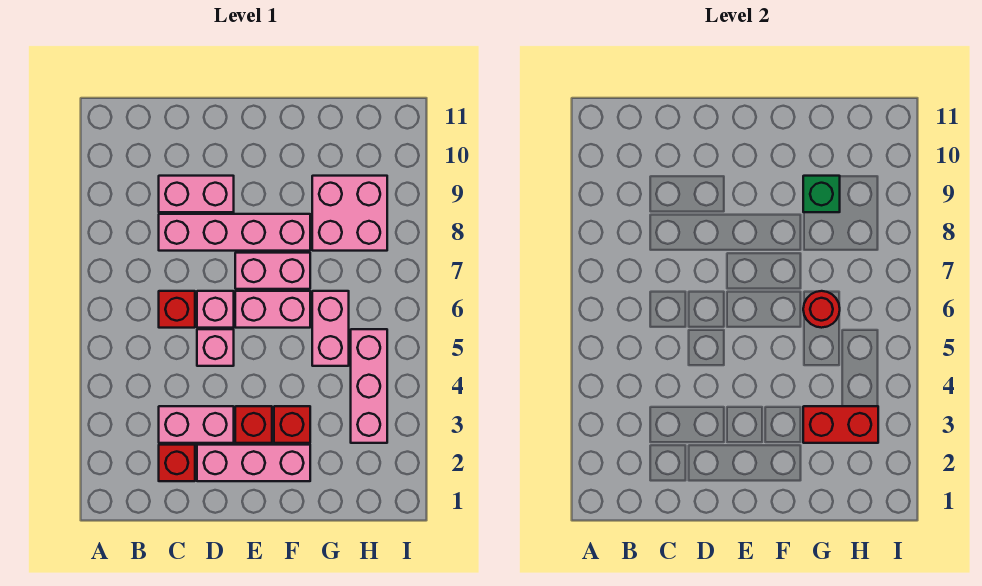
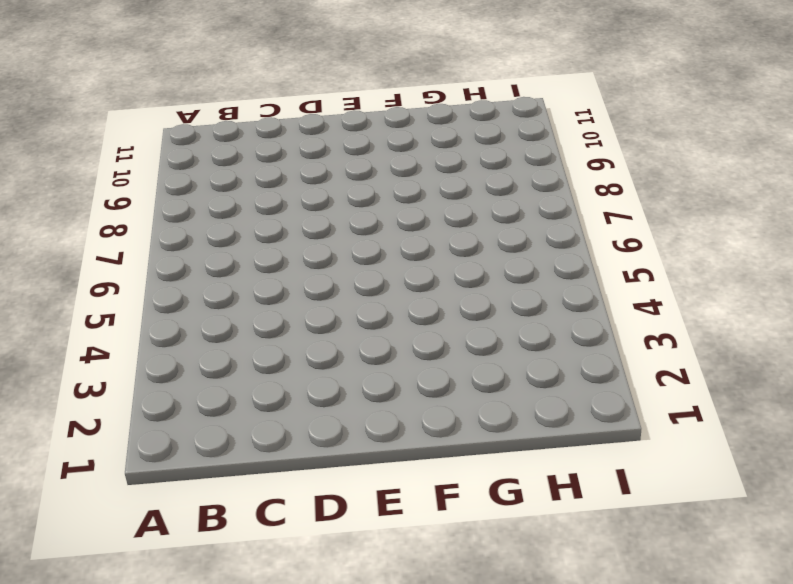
none -> red brick C2 level 1
none -> pink brick C3:D3 level 1
none -> red brick C6 level 1

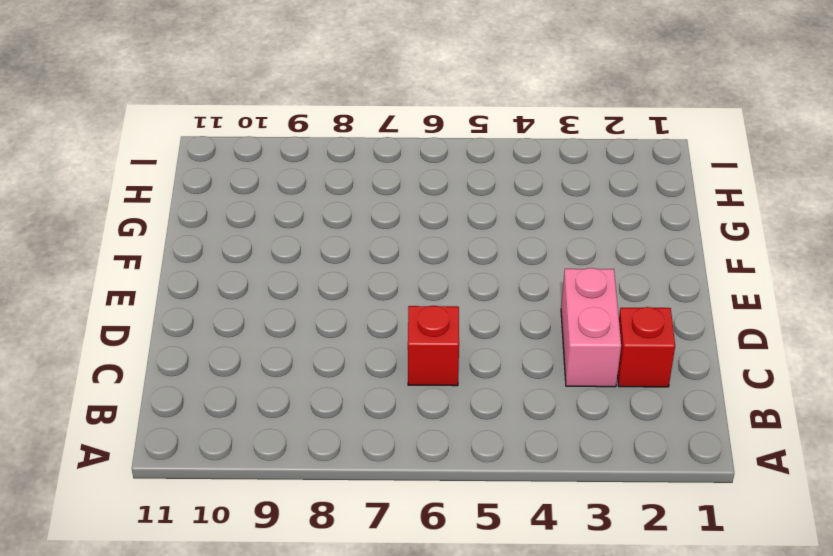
none -> pink brick C8:F8 level 1
none -> pink brick C9:D9 level 1
none -> pink brick D2:F2 level 1

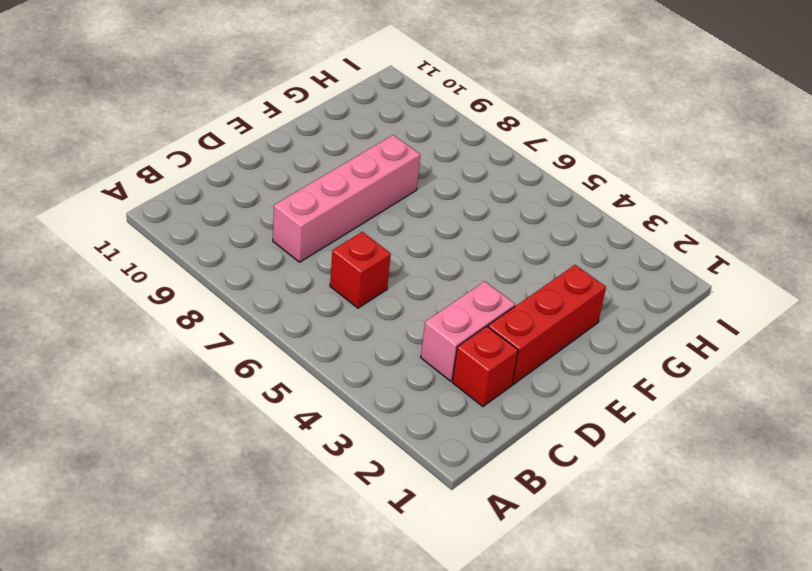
red brick D2:F2 level 1 -> pink brick D2:F2 level 1
none -> pink brick C9:D9 level 1
none -> pink brick D5 level 1
none -> pink brick D6 level 1

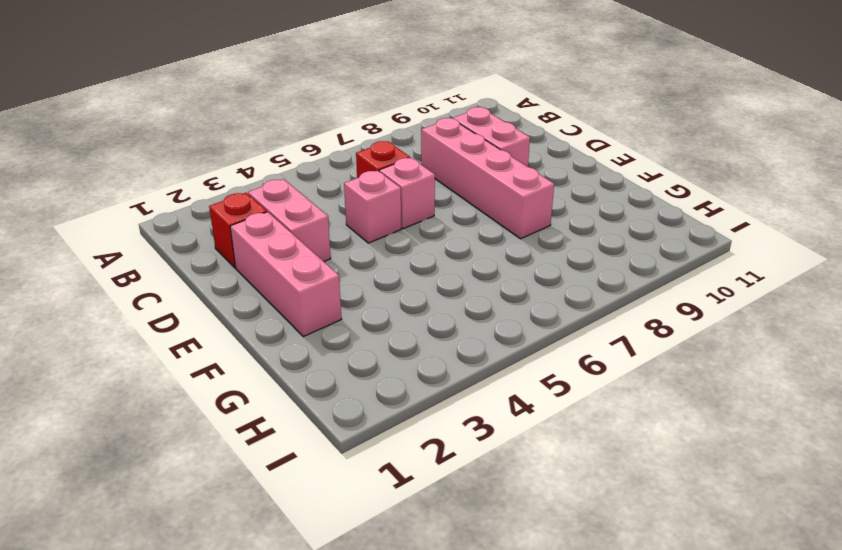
none -> red brick E3 level 1
none -> pink brick E6:F6 level 1
none -> pink brick E7:F7 level 1

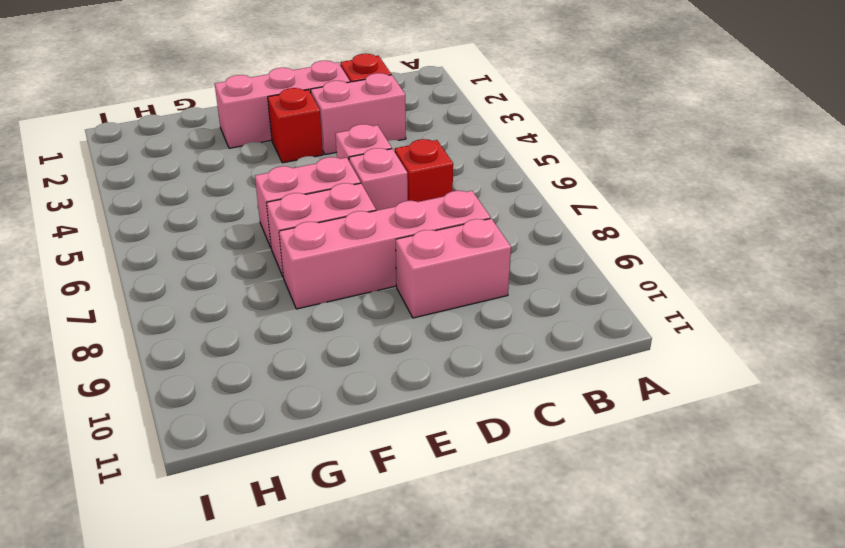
none -> red brick F3 level 1
none -> pink brick G5:G6 level 1
none -> pink brick G8:H9 level 1

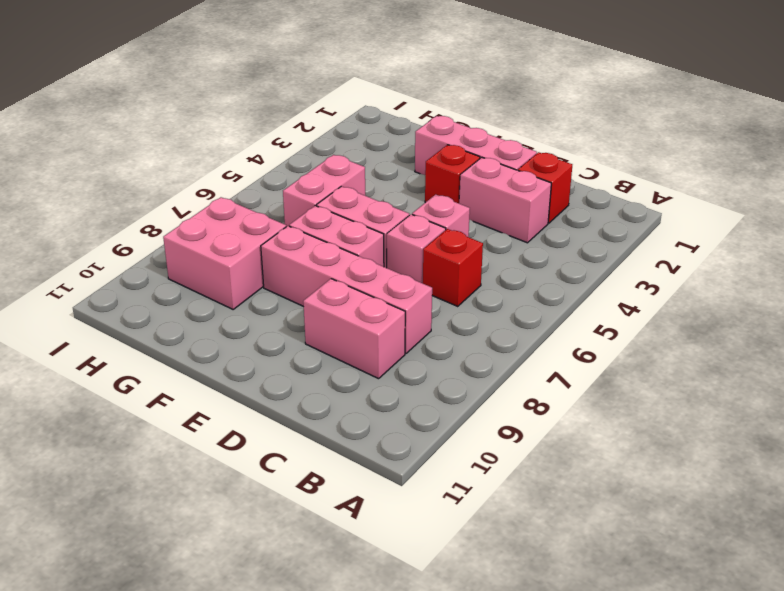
none -> red brick F3 level 1
none -> pink brick H3:H5 level 1
none -> red brick G3:H3 level 2

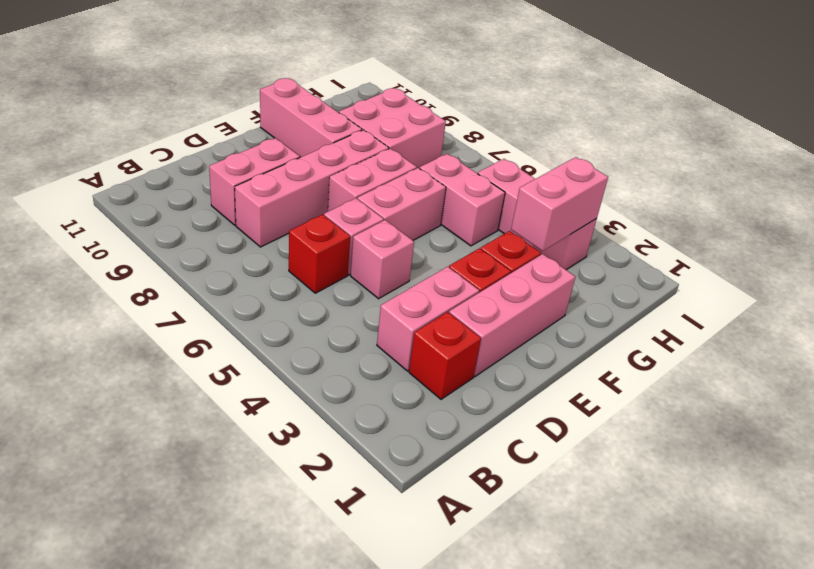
pink brick F9:F11 level 1 -> none
pink brick G3:H3 level 2 -> red brick G3:H3 level 2
none -> red round brick G6 level 2
none -> green brick G9 level 2

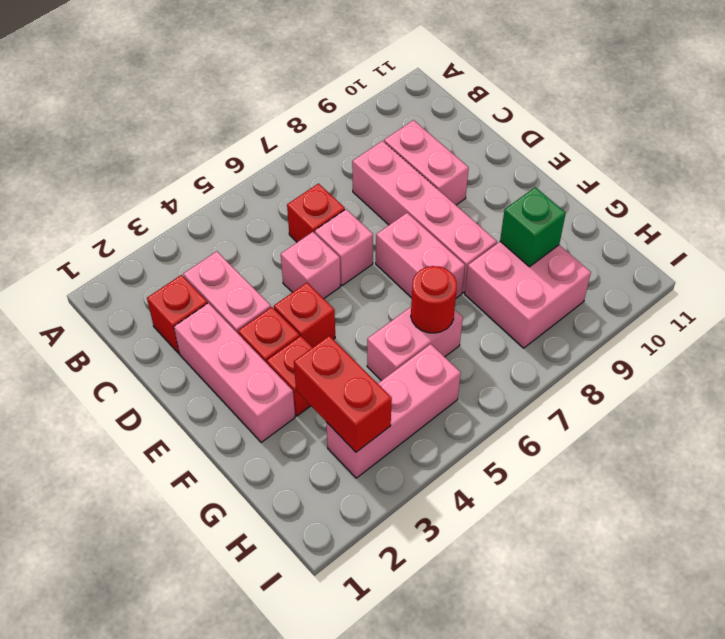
red brick E4 level 1 -> none
none -> pink brick E6:F6 level 1

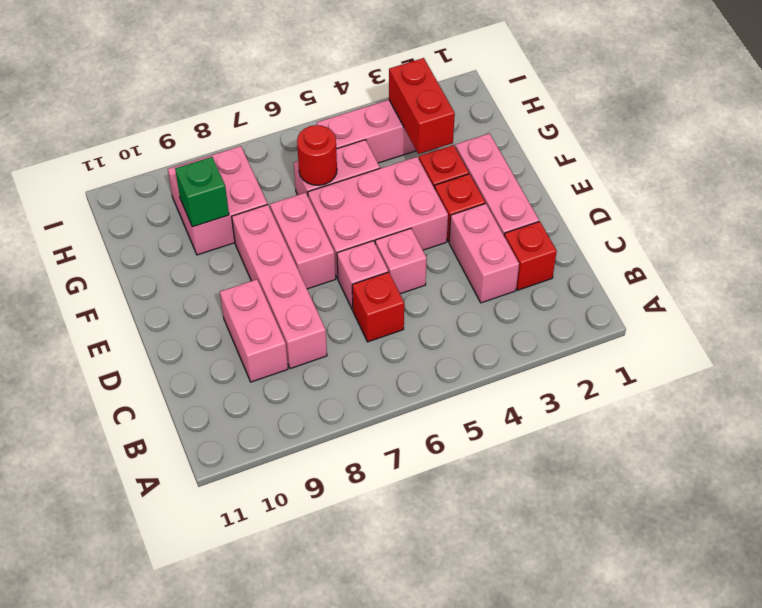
pink brick E4:F6 level 1 -> pink brick E6:F6 level 1

